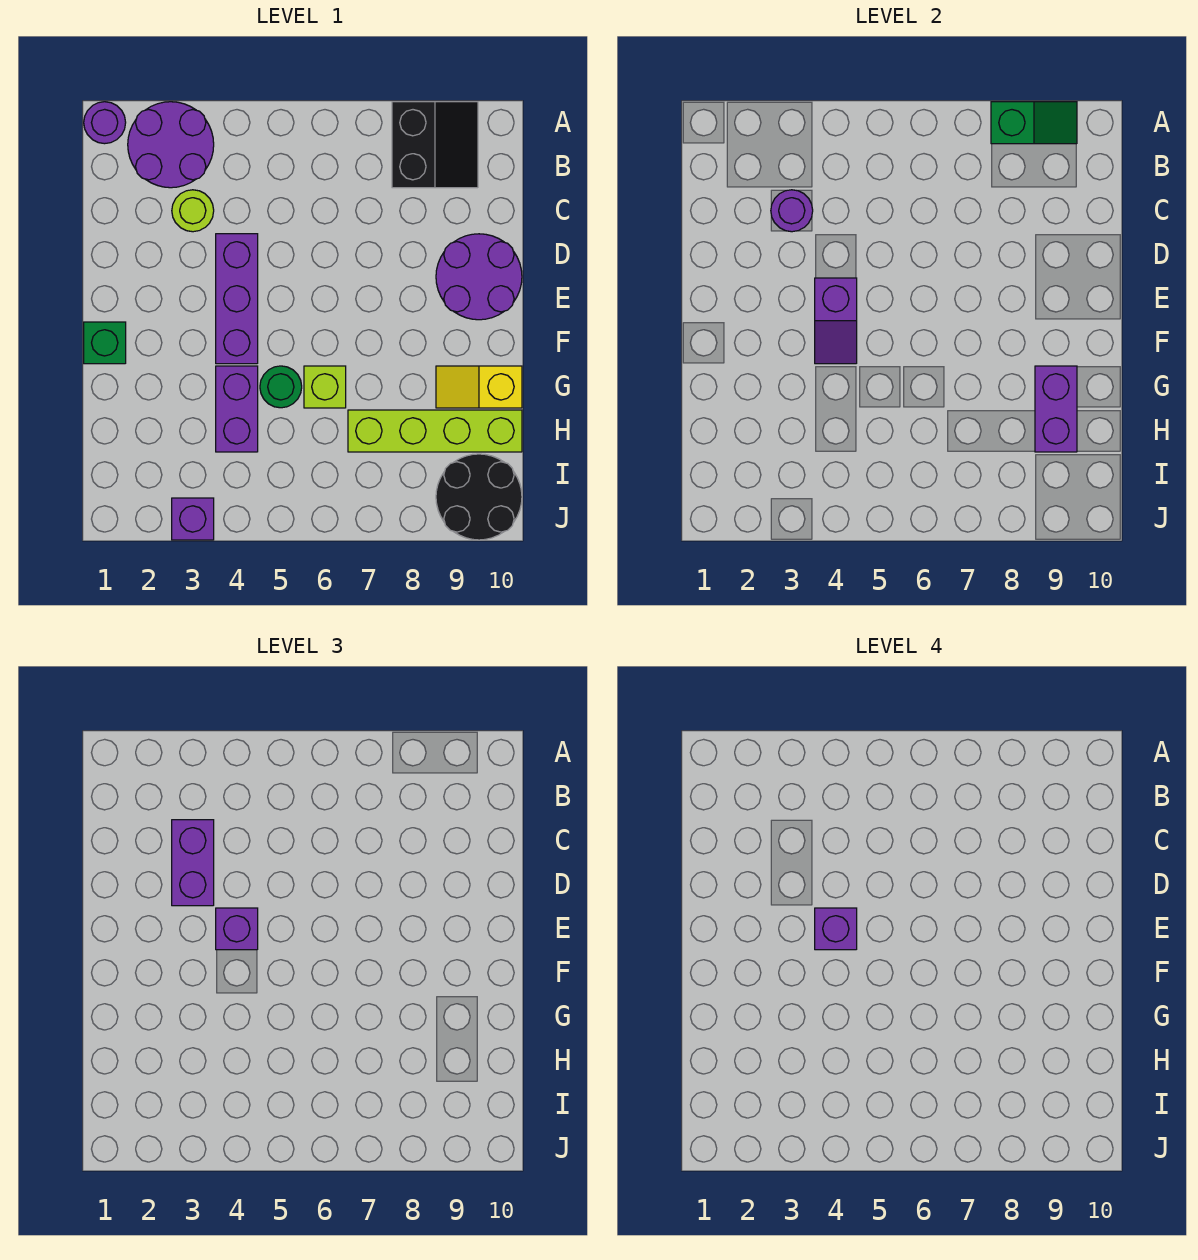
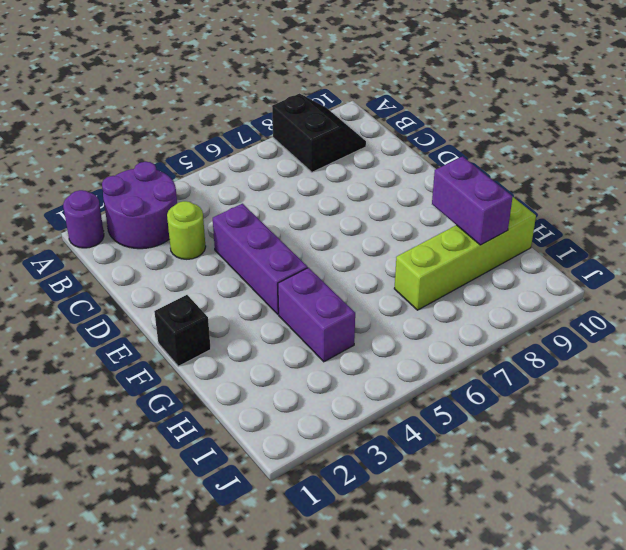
black brick F1 level 1 -> green brick F1 level 1
none -> purple round brick D9:E10 level 1
none -> green round brick G5 level 1
none -> lime brick G6 level 1

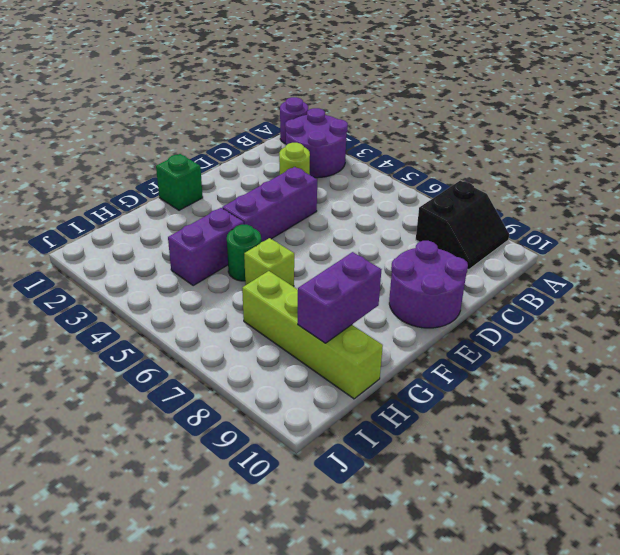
none -> yellow slope G9:G10 level 1 top 10
none -> black round brick I9:J10 level 1
none -> purple brick J3 level 1

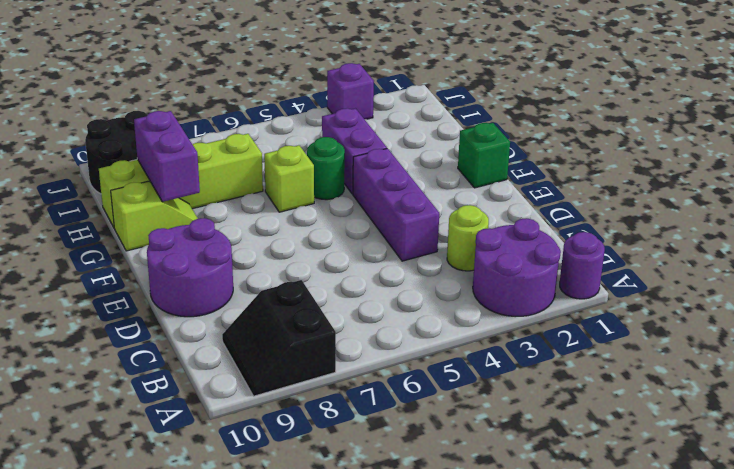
lime slope G9:G10 level 1 top 10 -> yellow slope G9:G10 level 1 top 10
none -> green slope A8:A9 level 2 top 8
none -> purple round brick C3 level 2
none -> purple slope E4:F4 level 2 top E

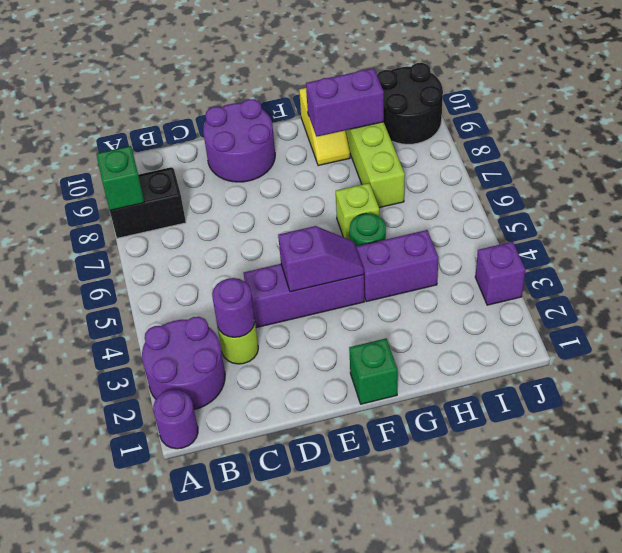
none -> purple brick C3:D3 level 3
none -> purple brick E4 level 3
none -> purple brick E4 level 4

